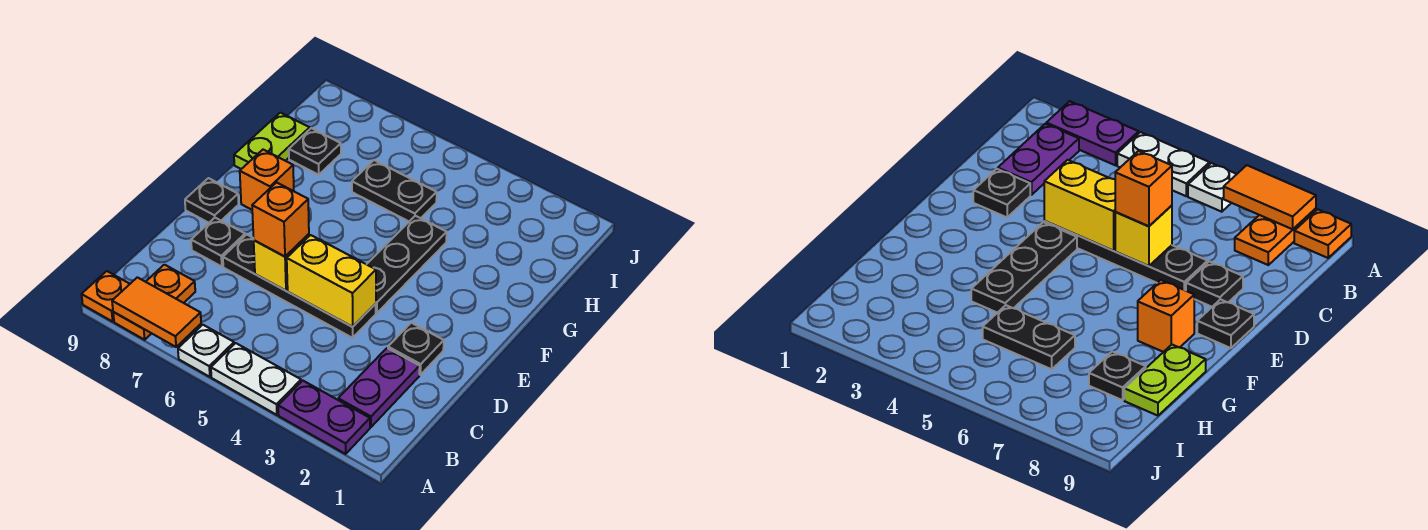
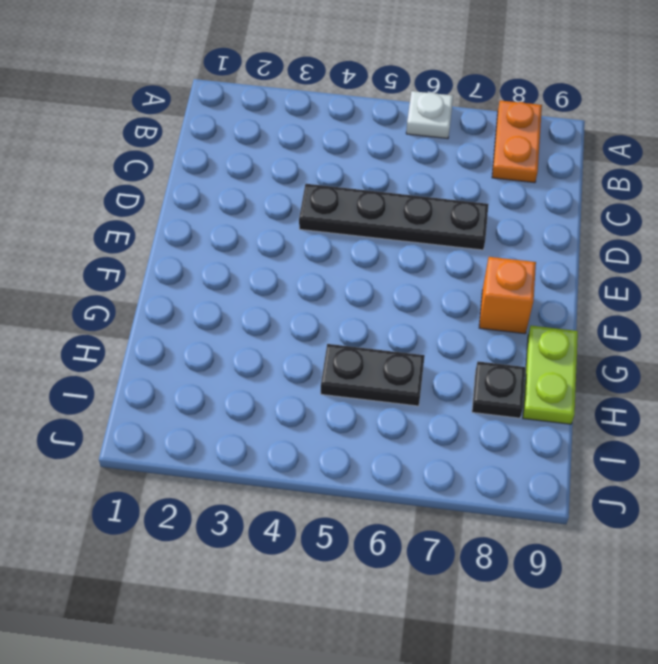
none -> purple plate A2:A3 level 1
none -> white plate A4:A5 level 1
none -> orange plate A9 level 1

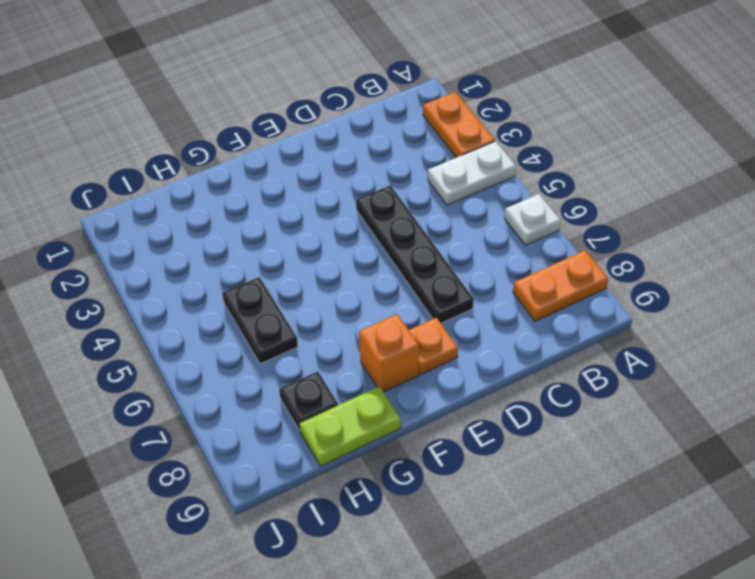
orange plate A2:A3 level 1 -> purple plate A2:A3 level 1
white plate A4:B4 level 1 -> white plate A4:A5 level 1
orange plate E8 level 1 -> orange plate A9 level 1
none -> purple plate B2:C2 level 1
none -> black plate D2 level 1
none -> black plate D8 level 1

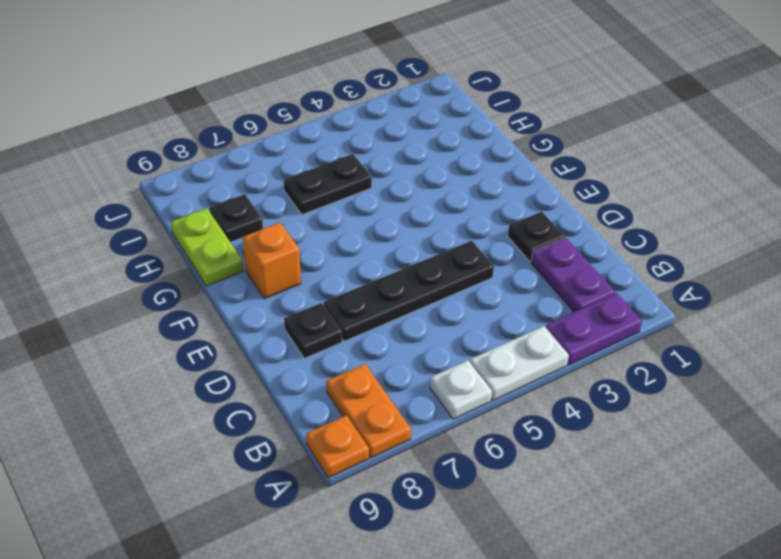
none -> black plate E4:G4 level 1
none -> black plate E9 level 1
none -> orange tile A7:A8 level 2

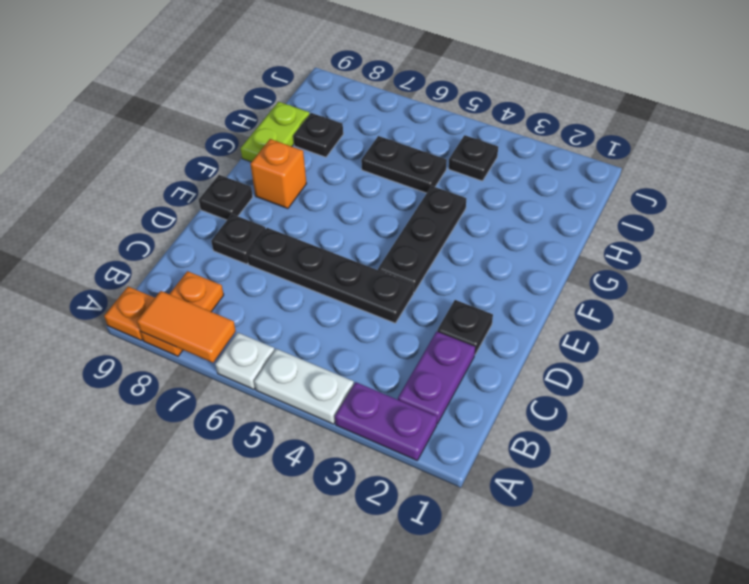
black plate I4 level 1 -> none
none -> yellow brick D4:D5 level 2
none -> yellow brick D6 level 2
none -> orange brick D6 level 3

